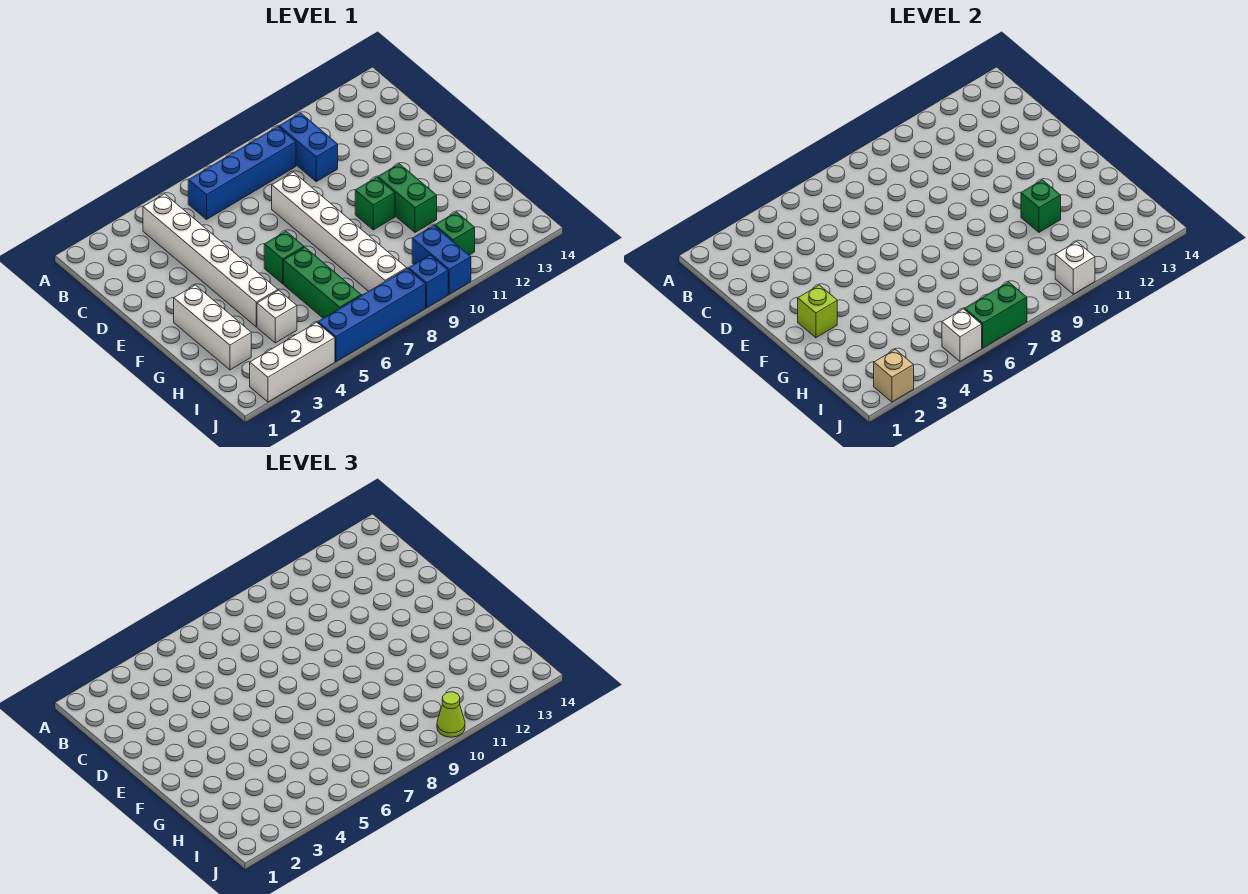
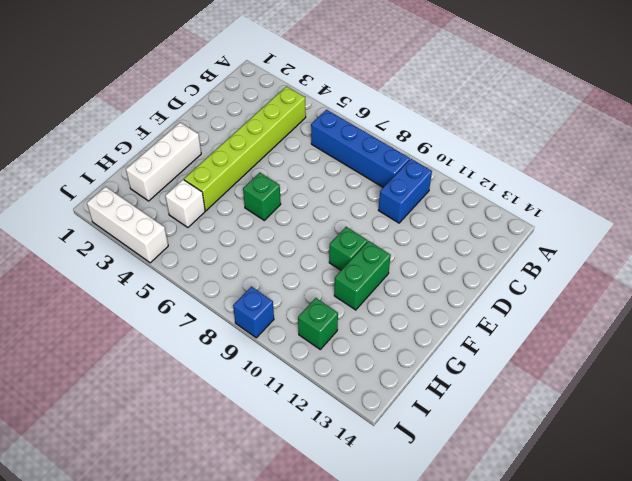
lime brick B4:G4 level 1 -> white brick B4:G4 level 1
none -> white brick D8:I8 level 1
none -> green brick G6:I6 level 1
none -> blue brick I10:J10 level 1

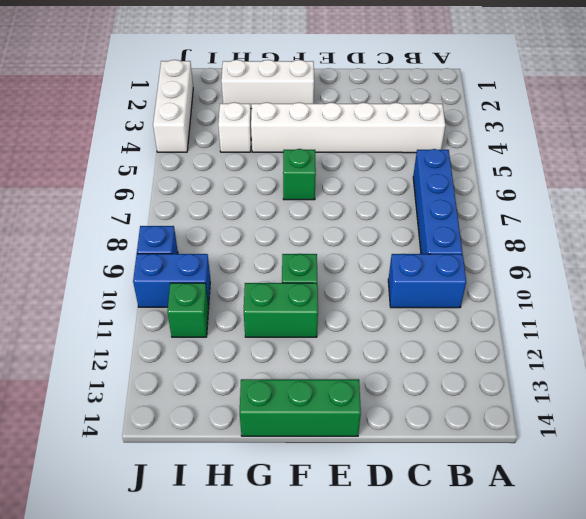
green brick E14:G14 level 1 -> green brick G6:I6 level 1
none -> white brick D8:I8 level 1
none -> blue brick J5:J8 level 1
none -> lime brick F2 level 2

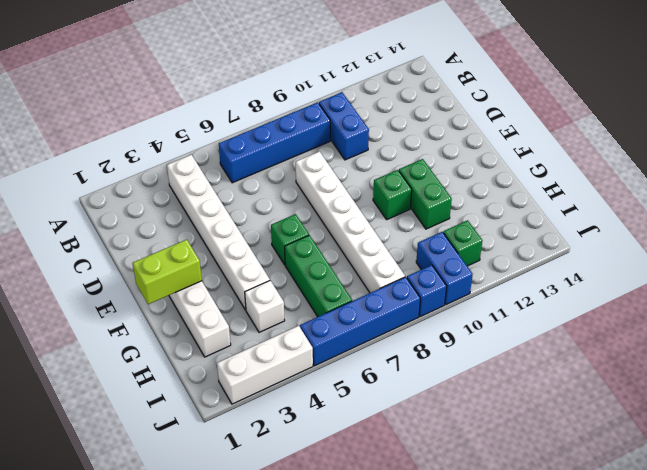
lime brick F1:F2 level 2 -> lime brick F2 level 2
none -> green brick G11 level 2
none -> tan brick J2 level 2
none -> white brick J5 level 2

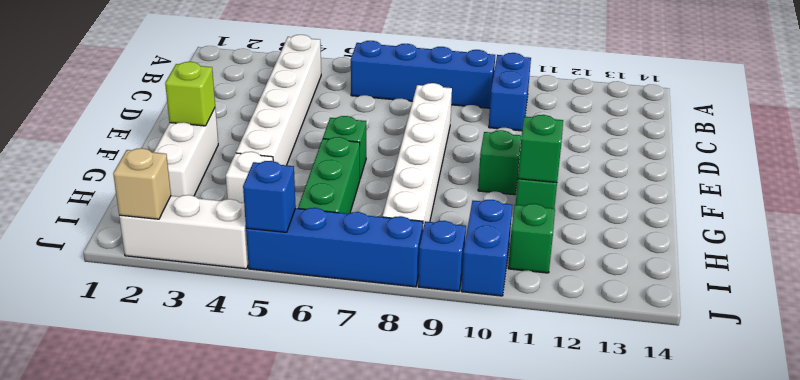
blue brick J5 level 2 -> white brick J5 level 2
none -> green brick J6:J7 level 2
none -> white brick J10 level 2
none -> lime cone J10 level 3

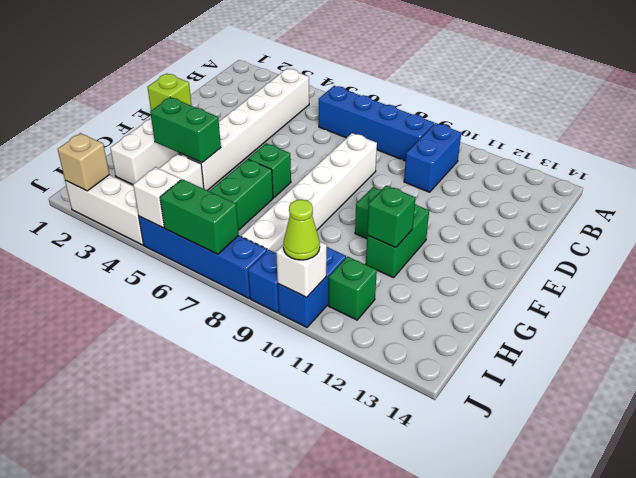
green brick G3:G4 level 2 -> none

